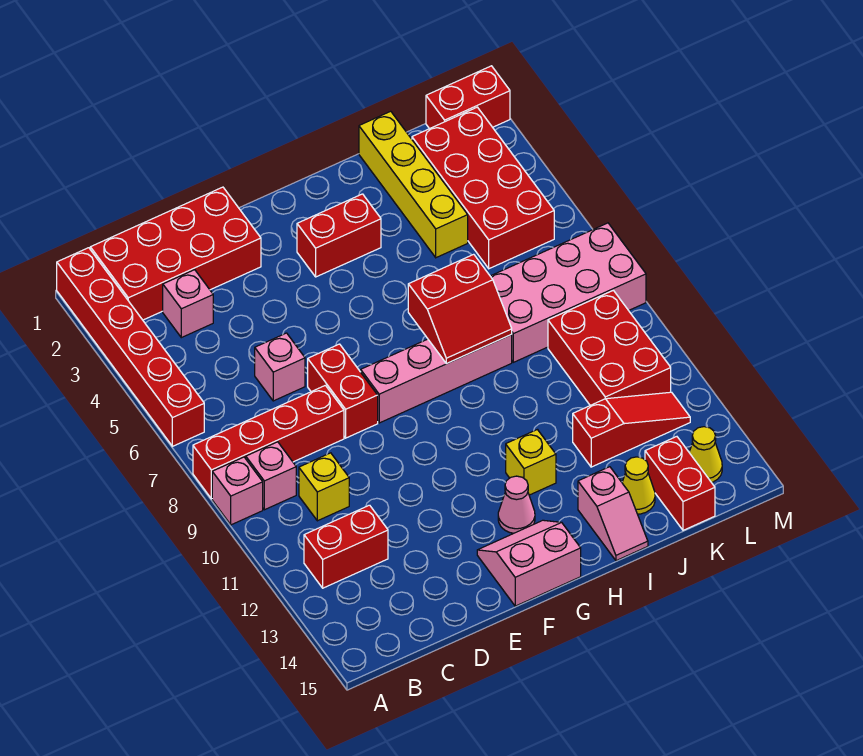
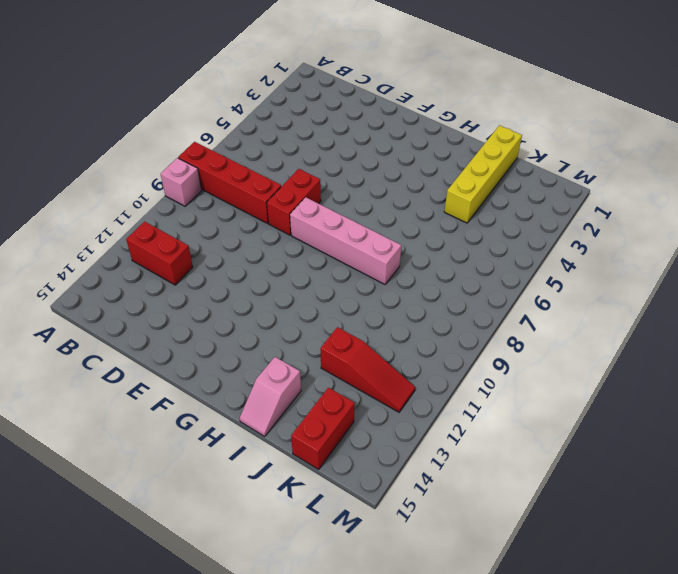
none -> red brick A1:A6 level 1
none -> red brick B1:E2 level 1
none -> pink brick B9 level 1

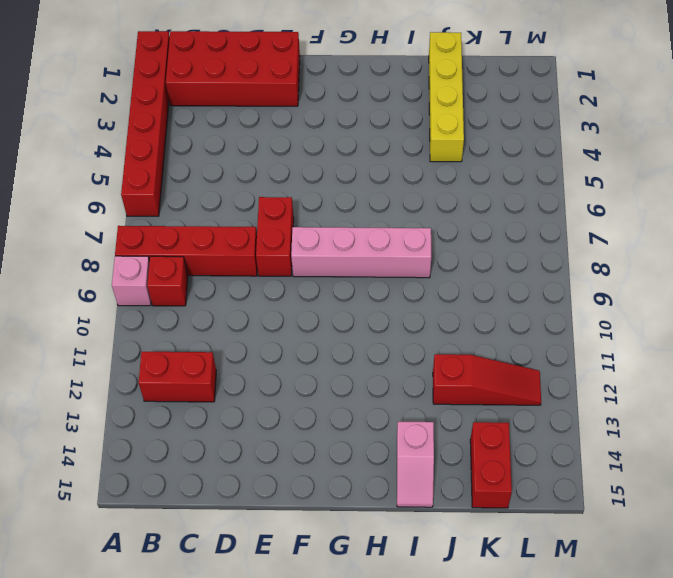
red brick B9 level 1 -> pink brick B9 level 1
none -> pink brick C3 level 1
none -> yellow brick C10 level 1
none -> pink brick D6 level 1

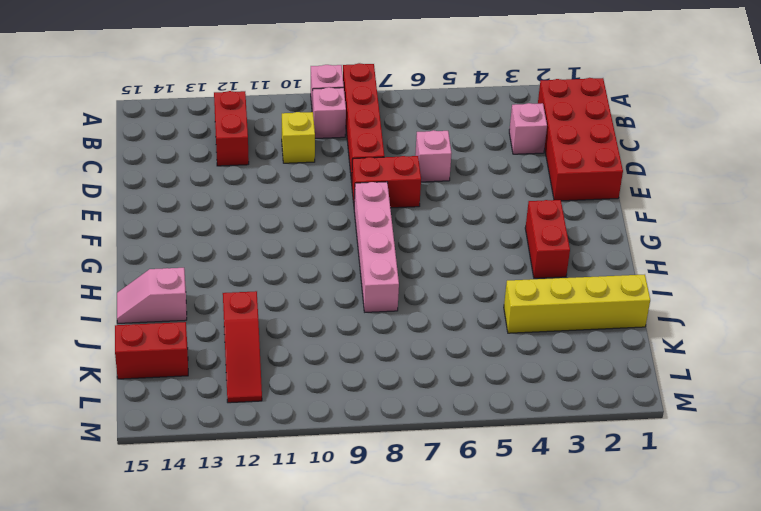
none -> red brick A1:A6 level 1
none -> pink slope F14:G15 level 1 top 15
none -> pink cone G13 level 1

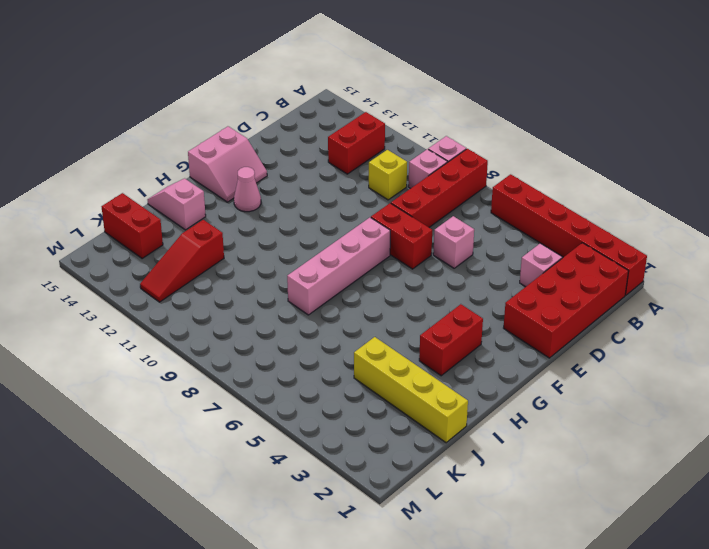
none -> yellow brick H12 level 1
none -> pink brick J7:M8 level 1
none -> yellow cone J14 level 1

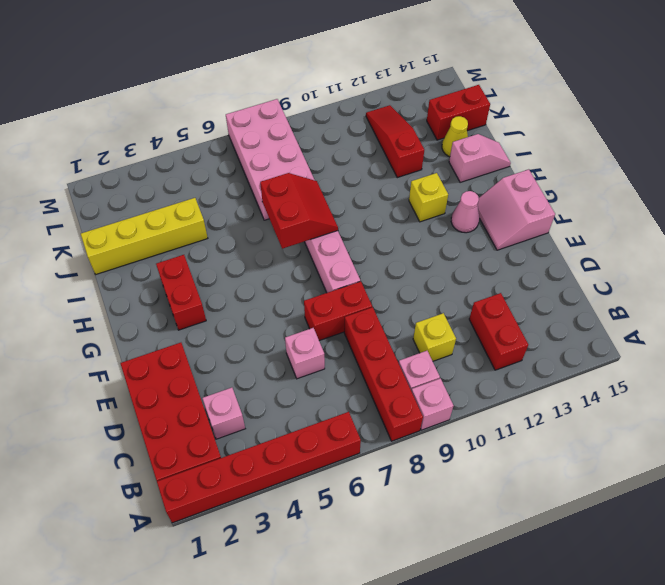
none -> red brick K2:L5 level 1
none -> red brick K9:L11 level 1
none -> red brick L1:M1 level 1

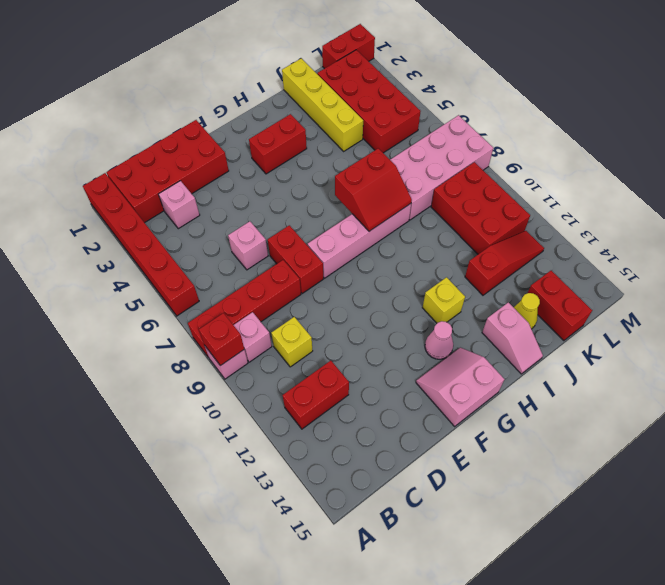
red brick A9 level 2 -> none
none -> yellow cone L14 level 1

